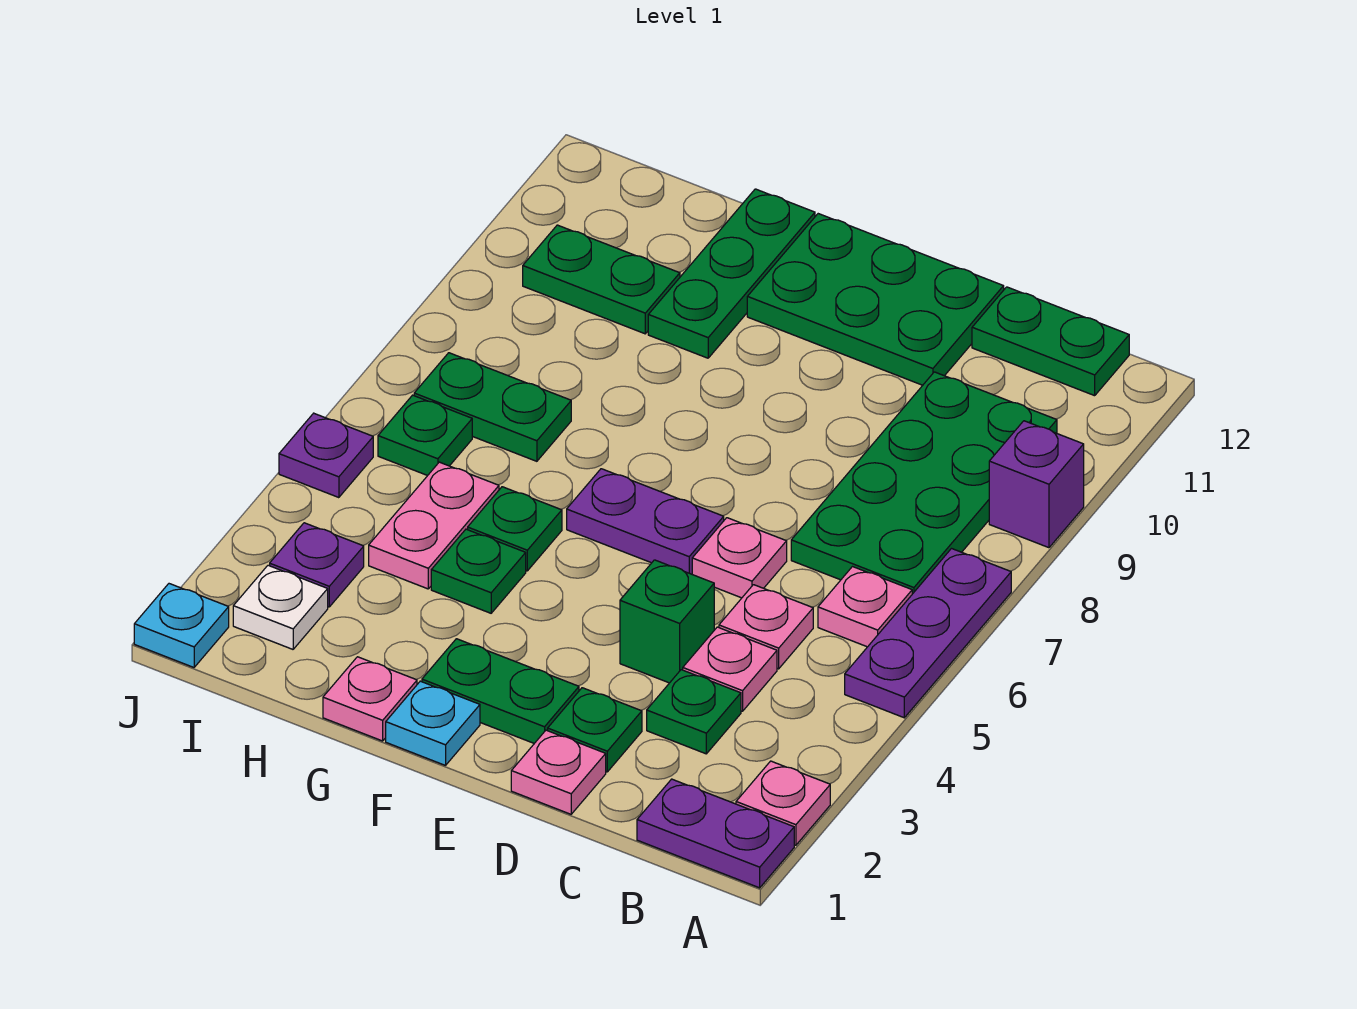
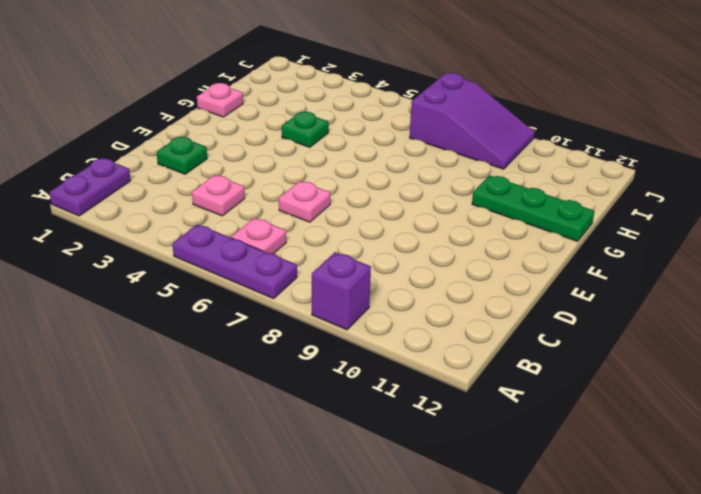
purple slope I7:J9 level 1 top 7 -> green plate H7:I7 level 1
none -> pink plate A2 level 1
none -> green plate B7:C10 level 1
none -> green plate B12:C12 level 1
none -> green plate C3 level 1

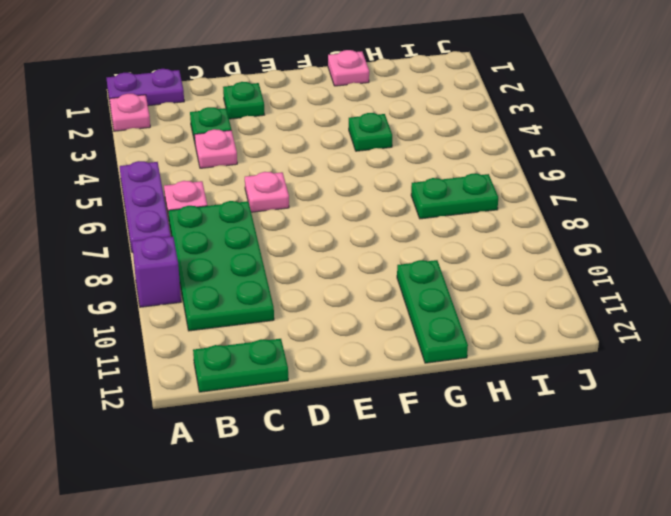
none -> pink plate C5 level 1
none -> pink plate D1 level 1
none -> green brick D4 level 1
none -> green plate D11:F12 level 1

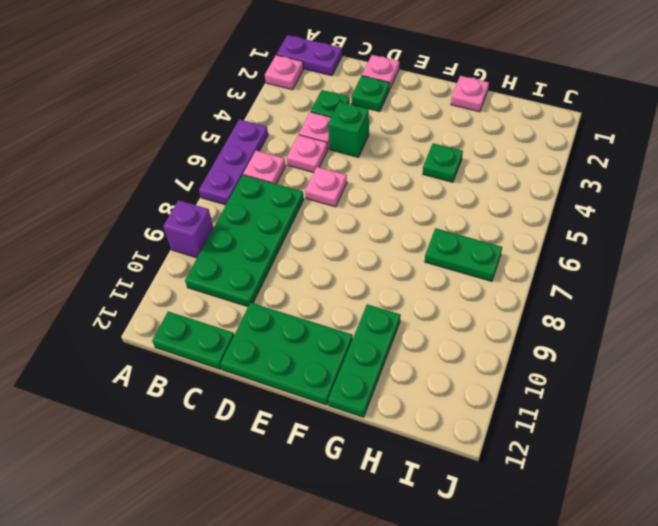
none -> green plate E2:F2 level 1
none -> purple plate E6:F6 level 1
none -> cyan plate F1 level 1
none -> green plate G5 level 1

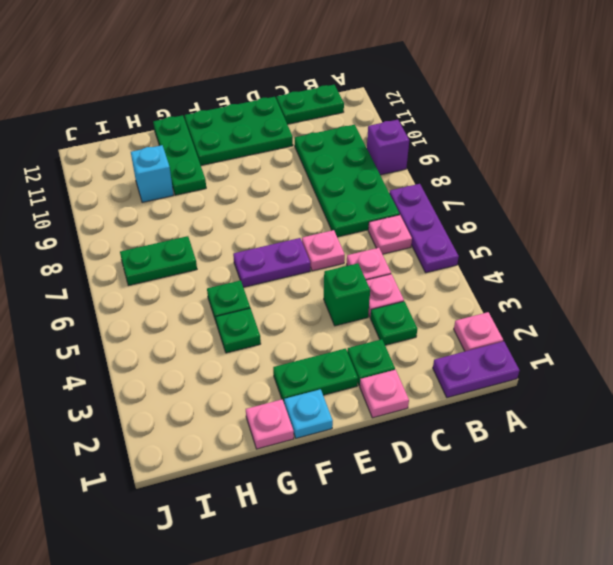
cyan brick H10 level 1 -> green plate H10:I10 level 1
none -> pink plate H4:H5 level 1
none -> white plate I2 level 1
none -> purple plate I3 level 1
none -> green plate I6 level 1

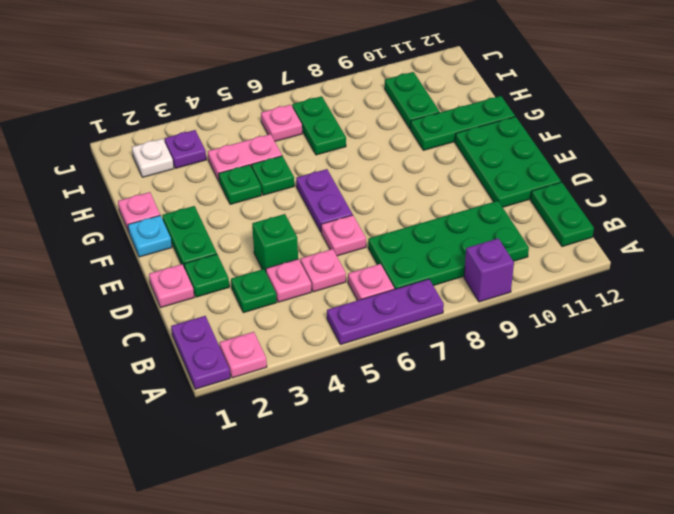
pink plate I6 level 1 -> green plate I6 level 1
none -> cyan plate J1 level 1
none -> purple plate J5 level 1

